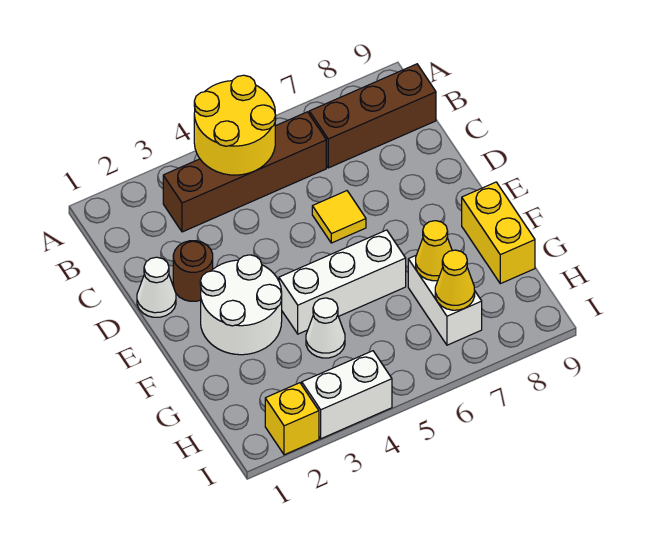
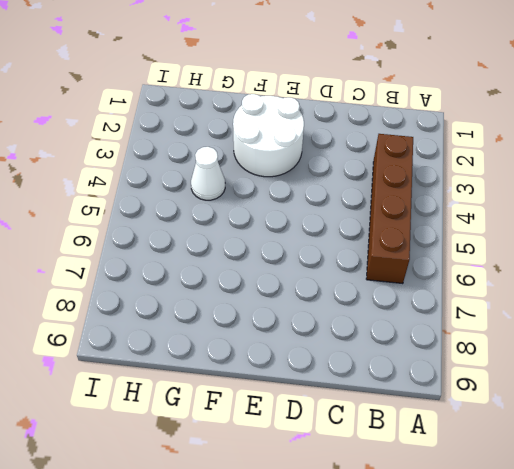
none -> brown brick B7:B9 level 1
none -> white cone D1 level 1
none -> brown round brick D2 level 1

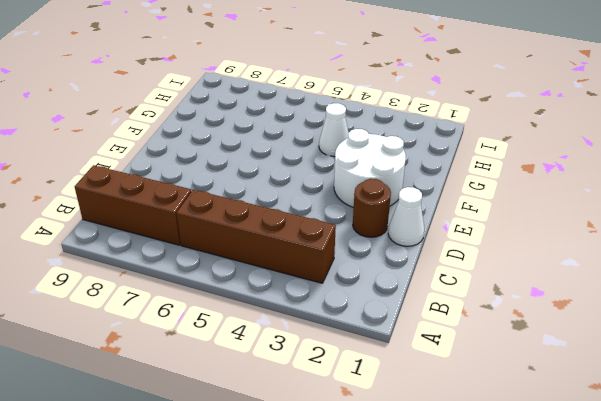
none -> yellow tile D6 level 1
none -> white brick F4:F6 level 1
none -> yellow brick F9:G9 level 1

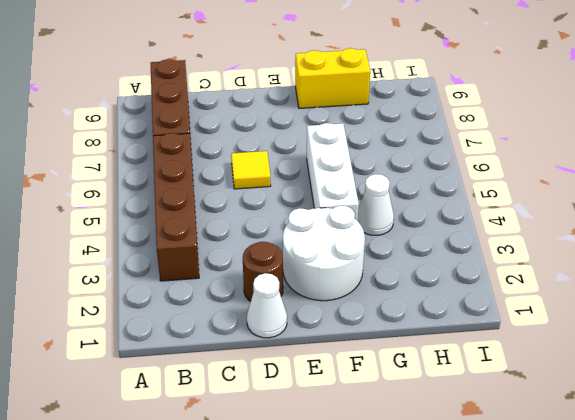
none -> white brick G7:H7 level 1
none -> yellow brick I2 level 1
none -> white brick I3:I4 level 1

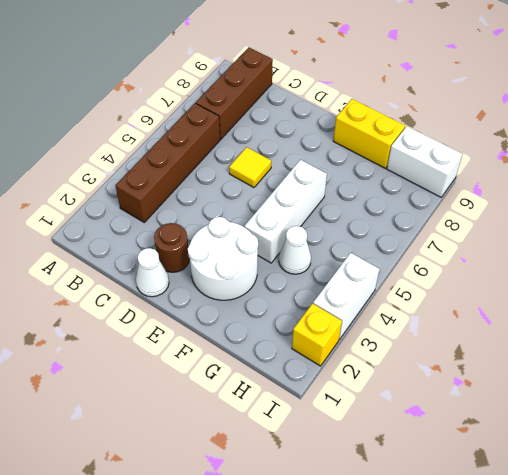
white brick H9:I9 level 1 -> white brick G7:H7 level 1
none -> yellow round brick A4:B5 level 2
none -> yellow cone G7 level 2
none -> yellow cone H7 level 2

